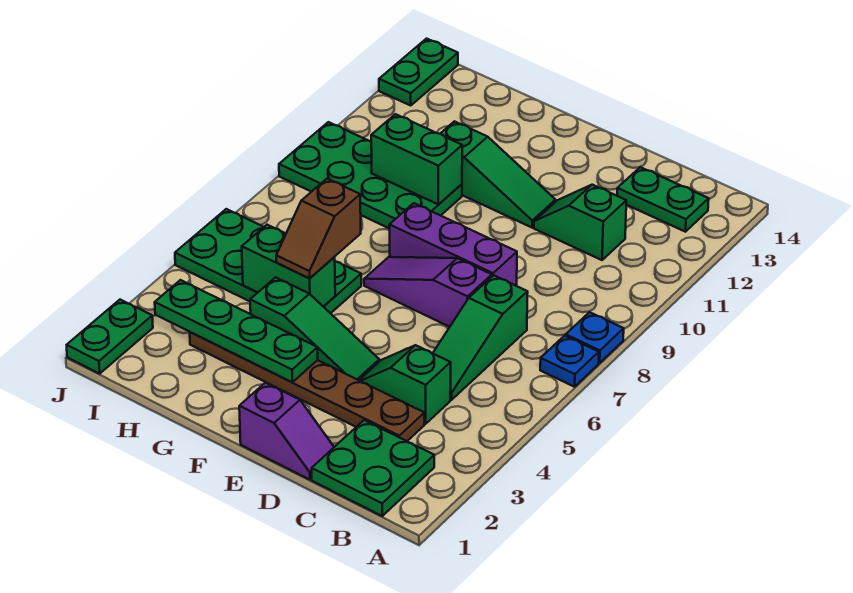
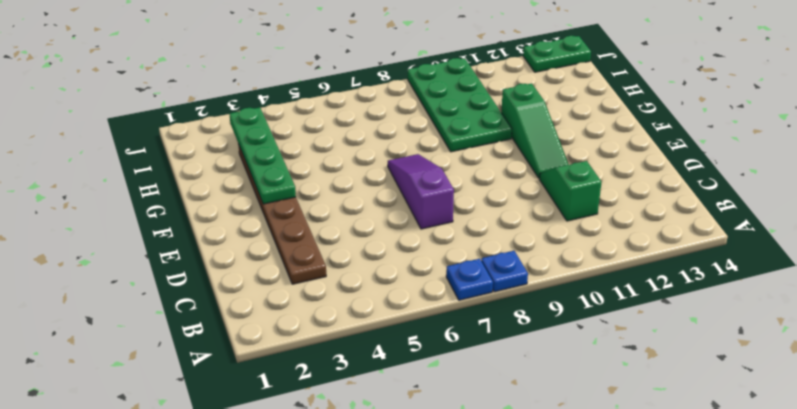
none -> green plate B1:C2 level 1
none -> green plate B13:C13 level 1
none -> green slope C4:D4 level 1 top C

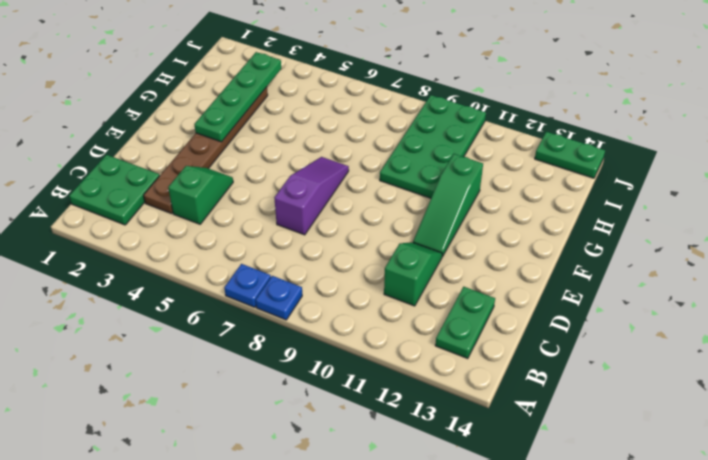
none -> green slope C5:C7 level 1 top 7
none -> purple slope D1:E1 level 1 top E
none -> purple brick D8:F8 level 1

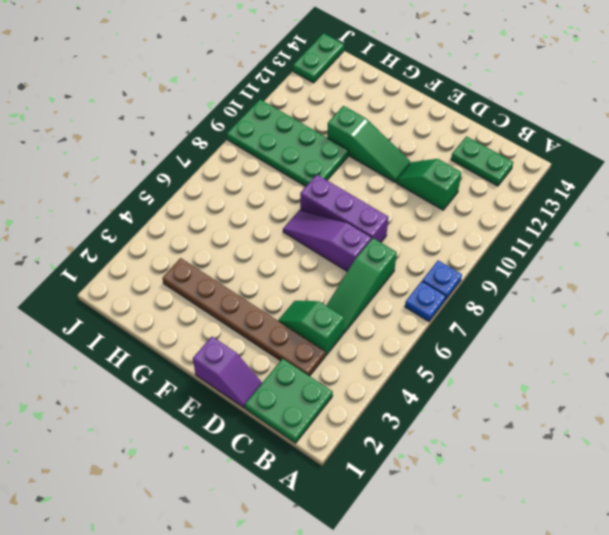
none -> green slope E4:G4 level 1 top G
none -> green plate G5:J6 level 1
none -> green plate J1:J2 level 1

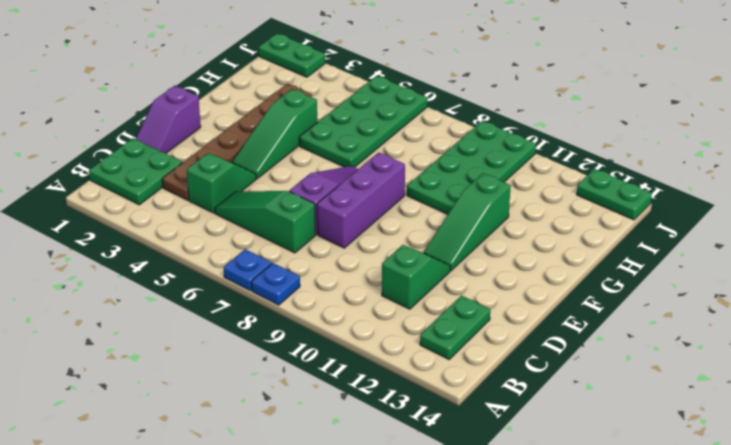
none -> green plate F3:I3 level 2
none -> green brick G5:H5 level 2
none -> green brick G10:H10 level 2

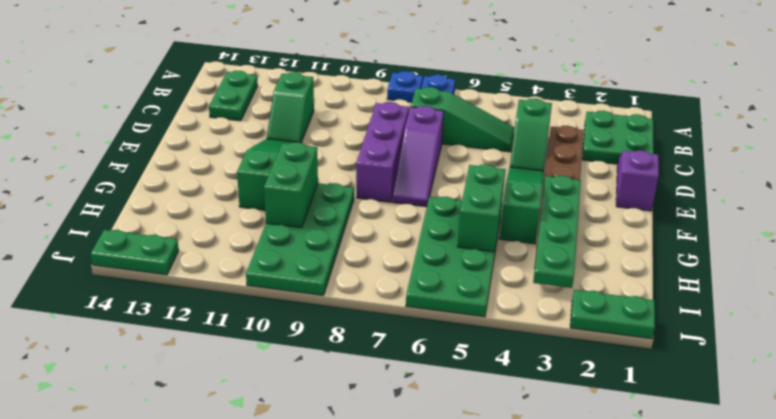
none -> brown slope G5:G6 level 3 top 6

